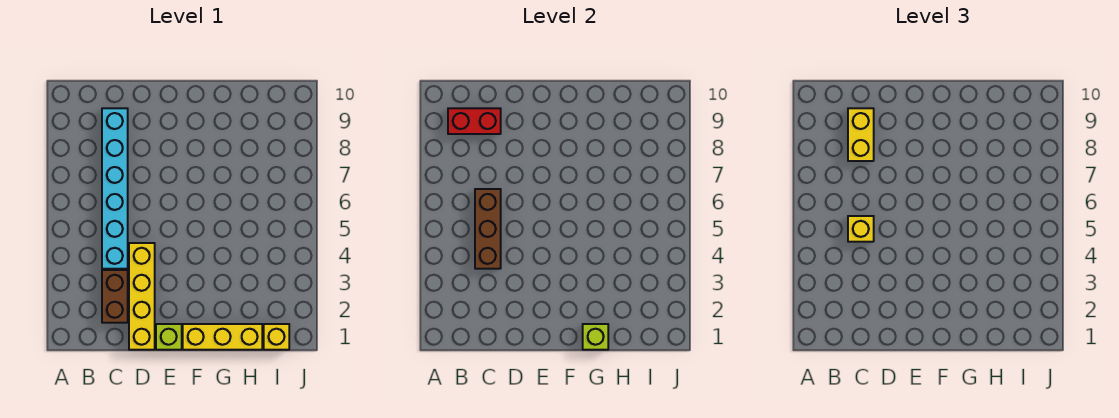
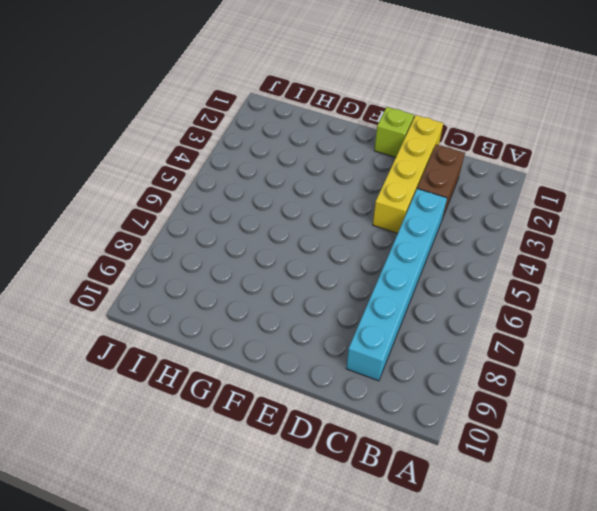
none -> yellow brick F1:H1 level 1
none -> yellow brick I1 level 1

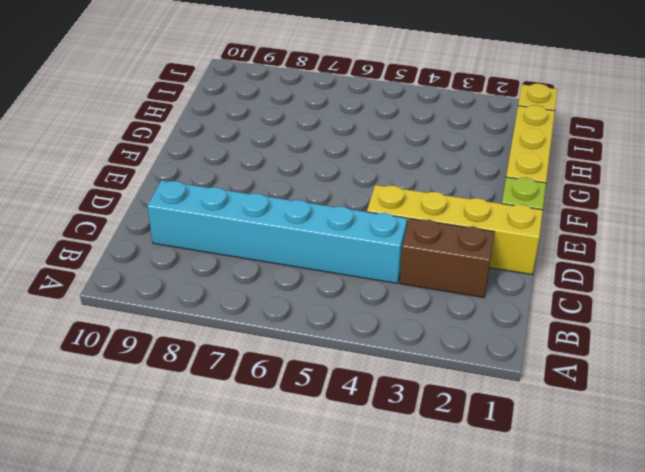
none -> red brick B9:C9 level 2
none -> brown brick C4:C6 level 2

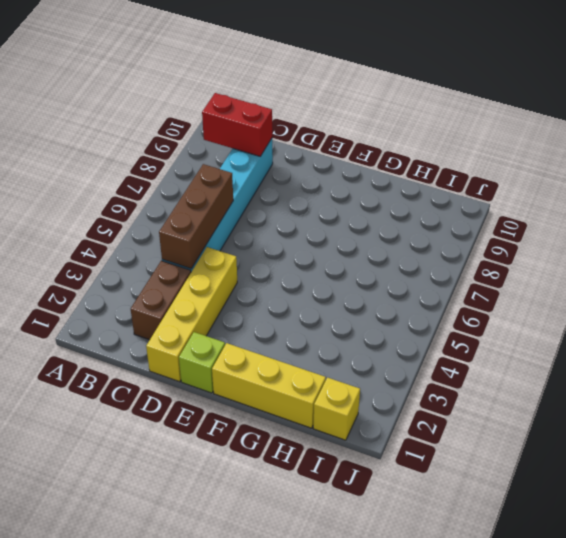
none -> lime brick G1 level 2
none -> yellow brick C5 level 3

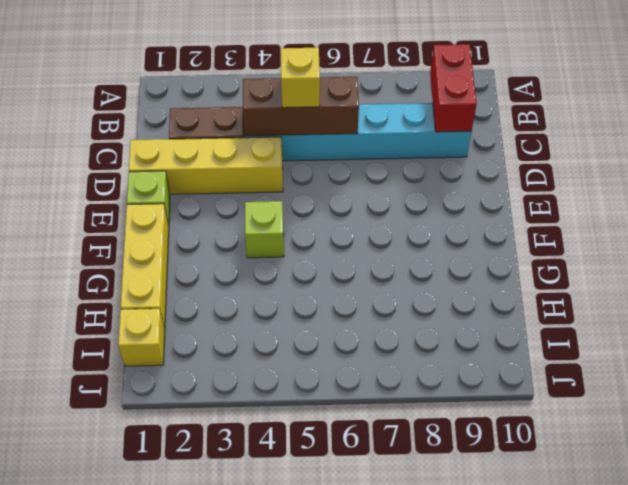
lime brick F4 level 1 -> lime brick G1 level 2
none -> yellow brick C8:C9 level 3

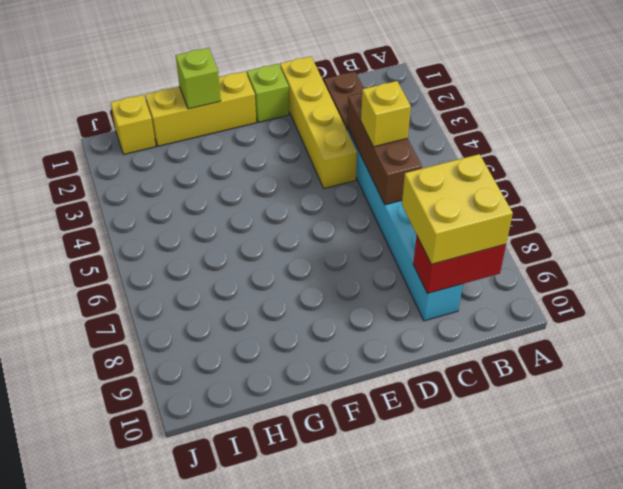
yellow brick B8:C9 level 3 -> yellow brick C8:C9 level 3

